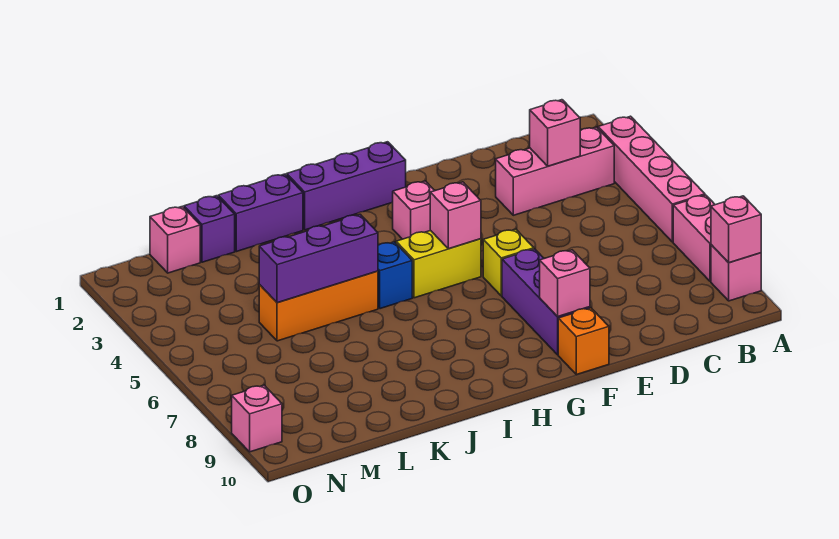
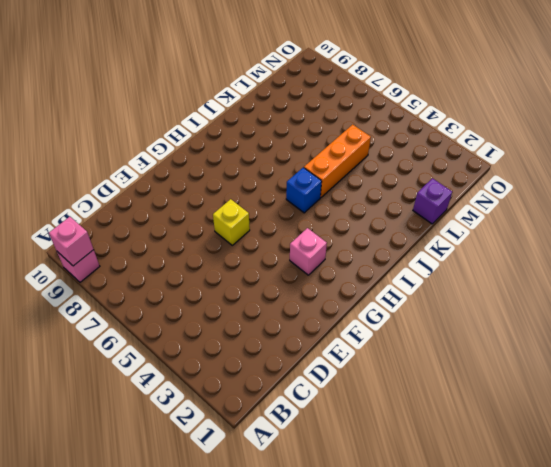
none -> pink brick A3:A6 level 1
none -> pink brick A7:A8 level 1
none -> pink brick B3:D3 level 1

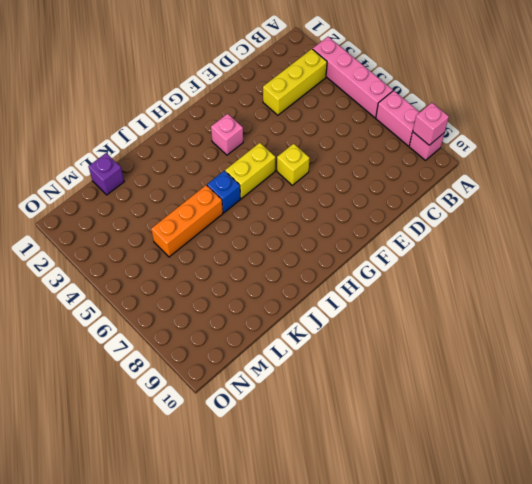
yellow brick B3:D3 level 1 -> pink brick B3:D3 level 1
none -> purple brick F7:F9 level 1
none -> orange brick F10 level 1
none -> purple brick G1:I1 level 1

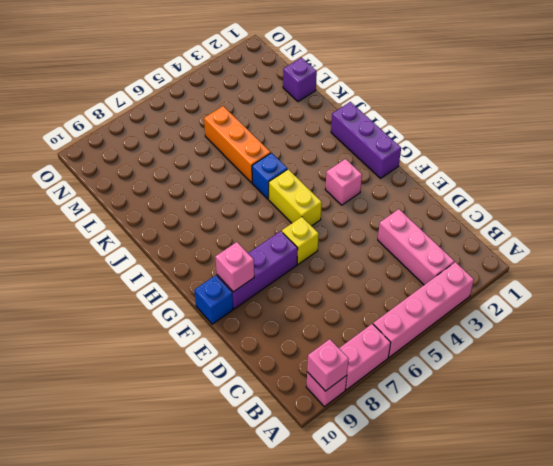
blue brick F10 level 1 -> orange brick F10 level 1
none -> purple brick J1:K1 level 1
none -> pink brick M1 level 1
none -> pink brick O9 level 1

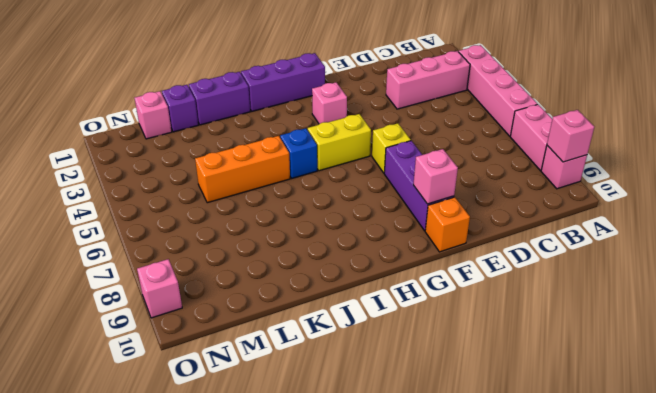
none -> pink brick C3 level 2
none -> pink brick G5 level 2
none -> purple brick J5:L5 level 2

